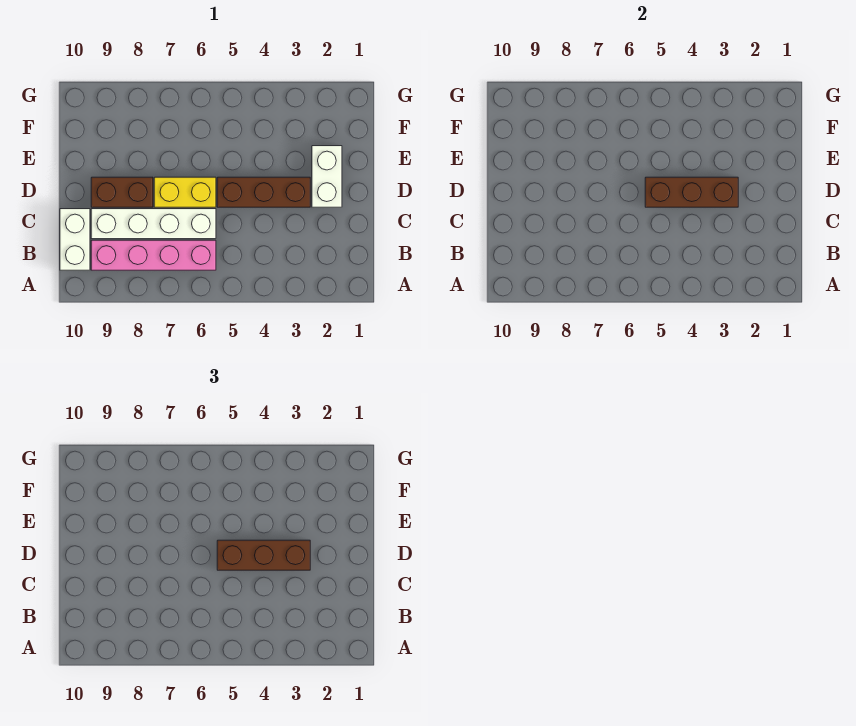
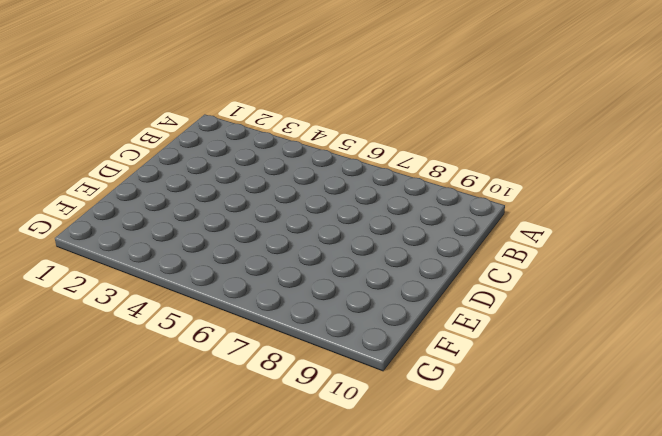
none -> pink brick B6:B9 level 1
none -> white brick B10:C10 level 1

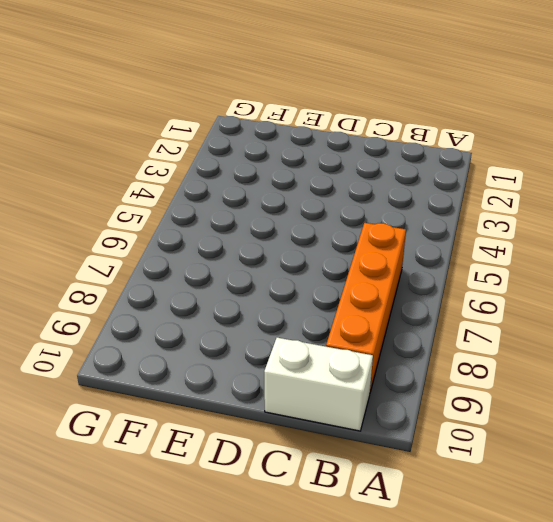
orange brick B6:B9 level 1 -> pink brick B6:B9 level 1
none -> white brick C6:C9 level 1
none -> white brick D2:E2 level 1

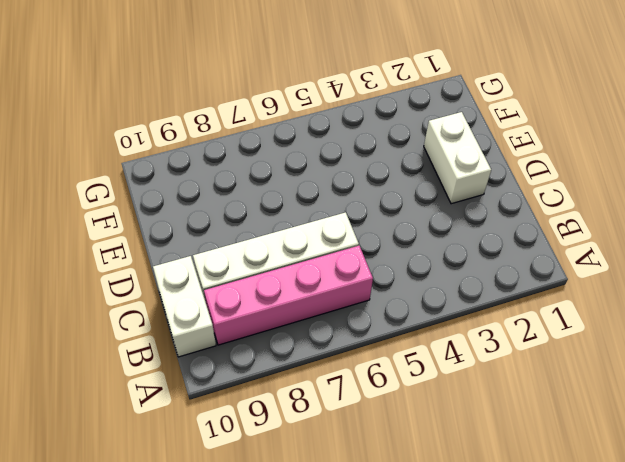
none -> brown brick D3:D5 level 1
none -> yellow brick D6:D7 level 1

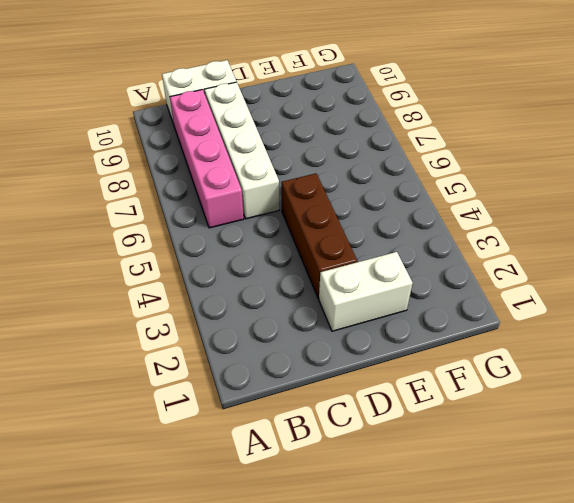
none -> yellow brick D6:D7 level 1
none -> brown brick D8:D9 level 1

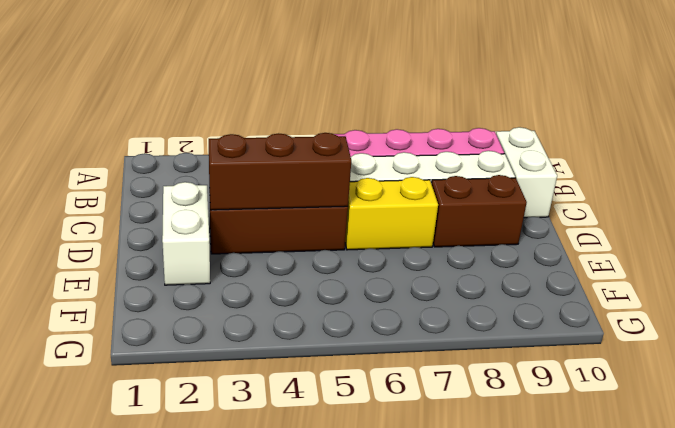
none -> brown brick D3:D5 level 3

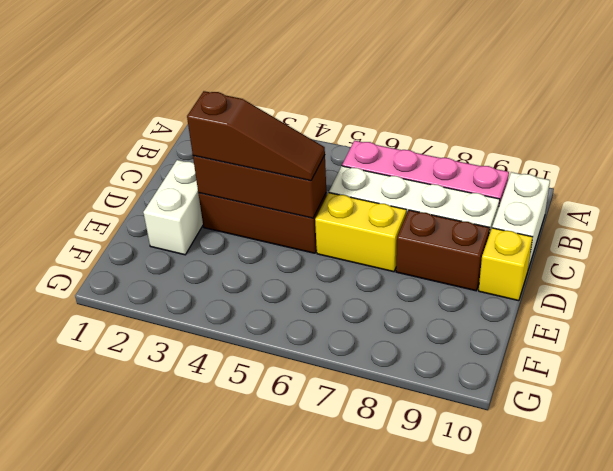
brown slope D3:D5 level 3 top 3 -> brown brick D3:D5 level 3
yellow brick D10 level 1 -> none

